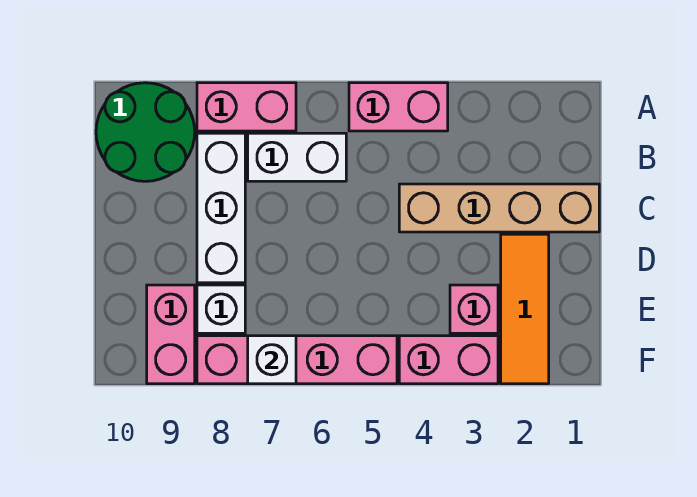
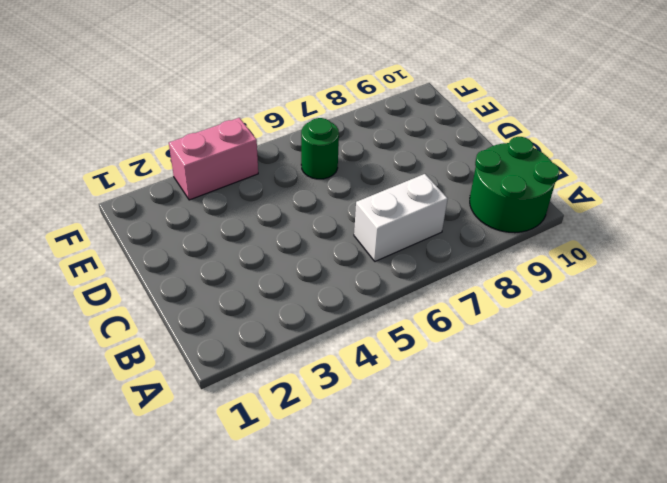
green round brick E6 level 1 -> none
none -> pink brick A4:A5 level 1
none -> pink brick A7:A8 level 1
none -> white brick B8:D8 level 1

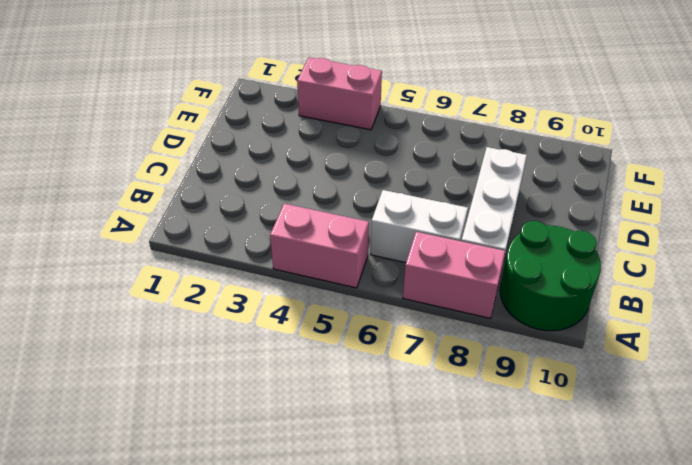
none -> tan brick C1:C4 level 1
none -> orange tile D2:F2 level 1
none -> pink brick E3 level 1

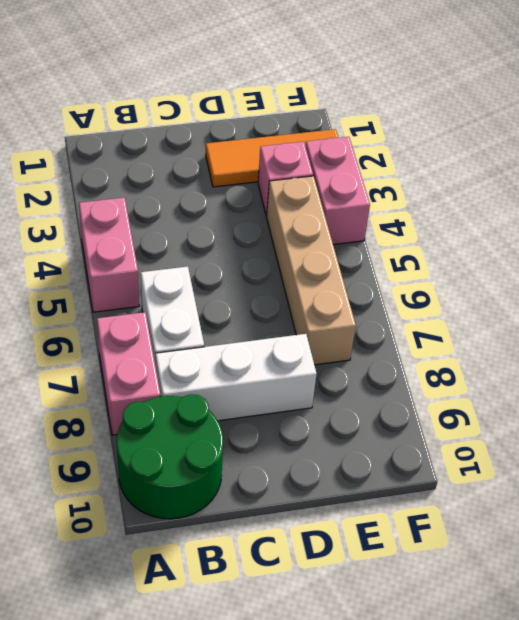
tan brick E4:E7 level 1 -> tan brick C1:C4 level 1
none -> white brick E8 level 1
none -> pink brick E9:F9 level 1
none -> pink brick F5:F8 level 1

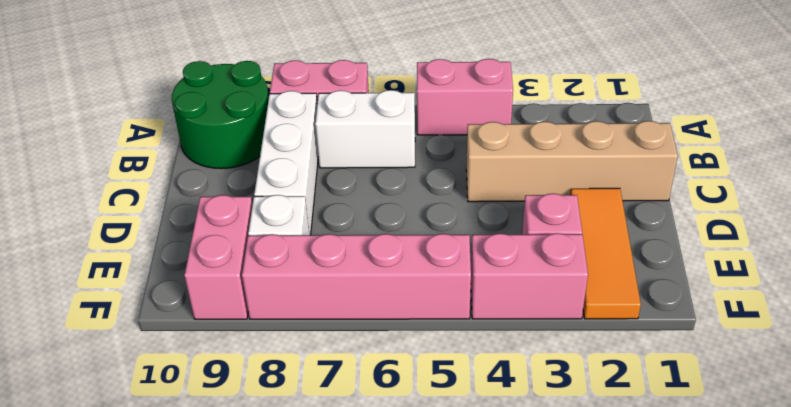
none -> white brick F7 level 2

